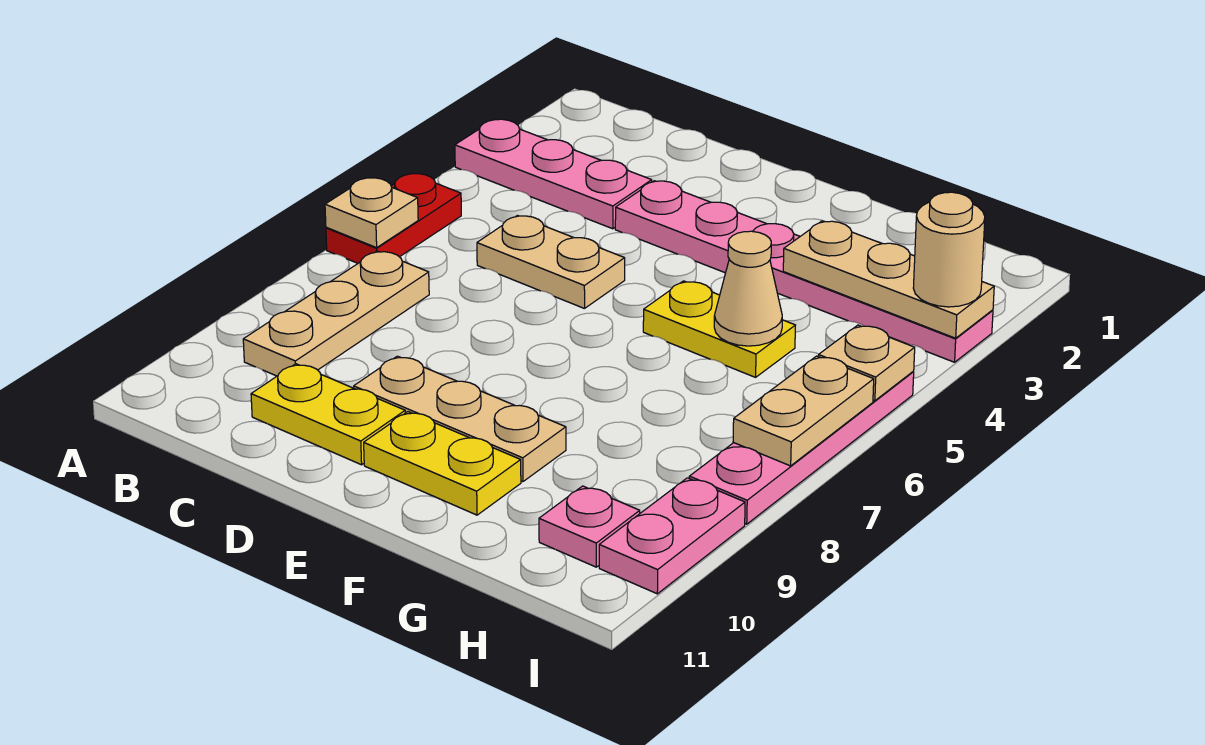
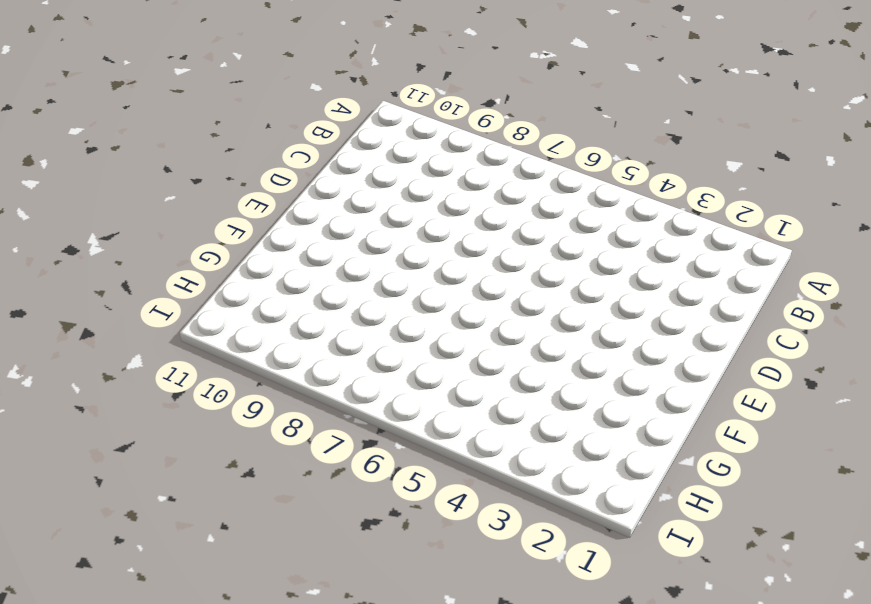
none -> pink plate A3:C3 level 1
none -> red plate A5:A6 level 1
none -> tan plate B7:B9 level 1

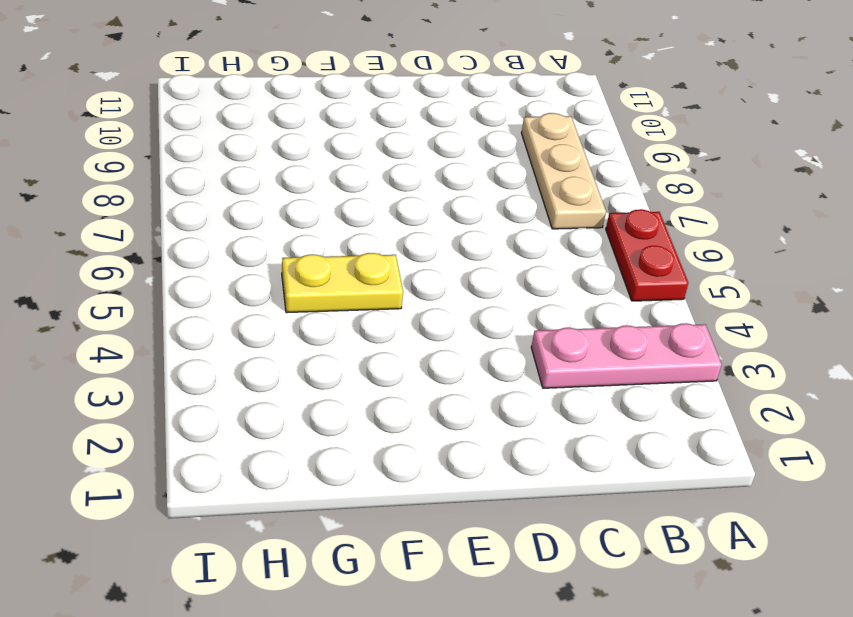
none -> tan plate C5:D5 level 1
none -> yellow plate C10:D10 level 1
none -> pink plate D3:I3 level 1

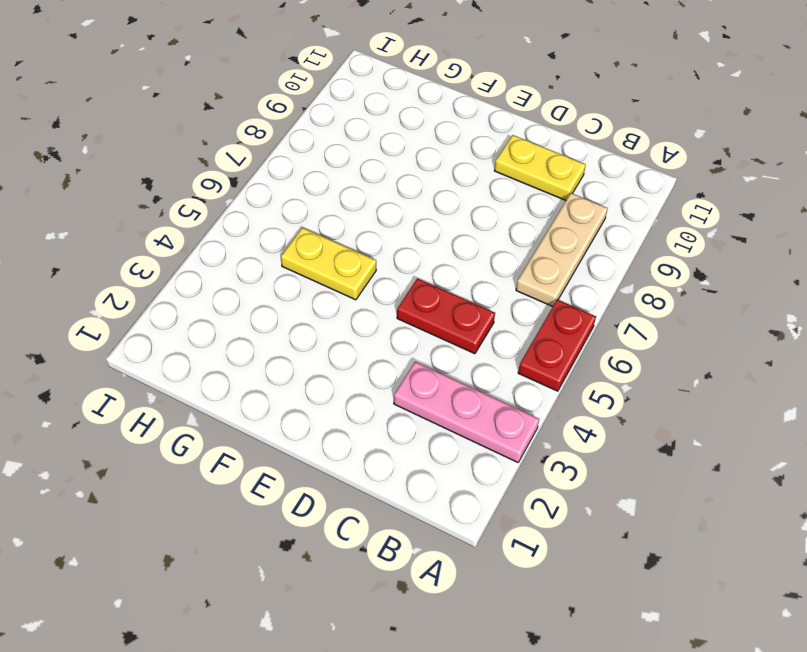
red plate C5:D5 level 1 -> tan plate C5:D5 level 1
none -> pink plate D3:I3 level 1
none -> tan plate D9:F9 level 1
none -> yellow plate E10:F10 level 1

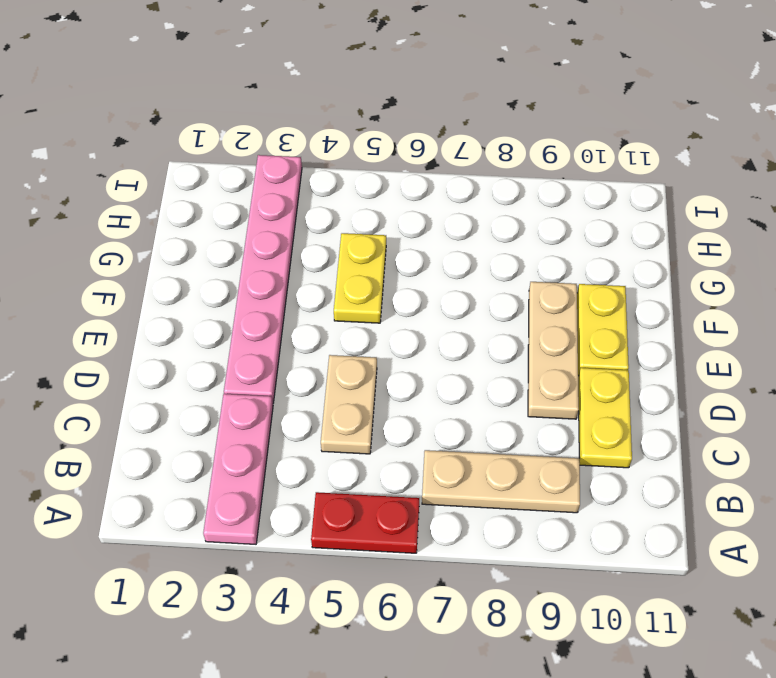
none -> pink plate H10 level 1
none -> pink plate I5:I8 level 1
none -> pink plate I9:I10 level 1

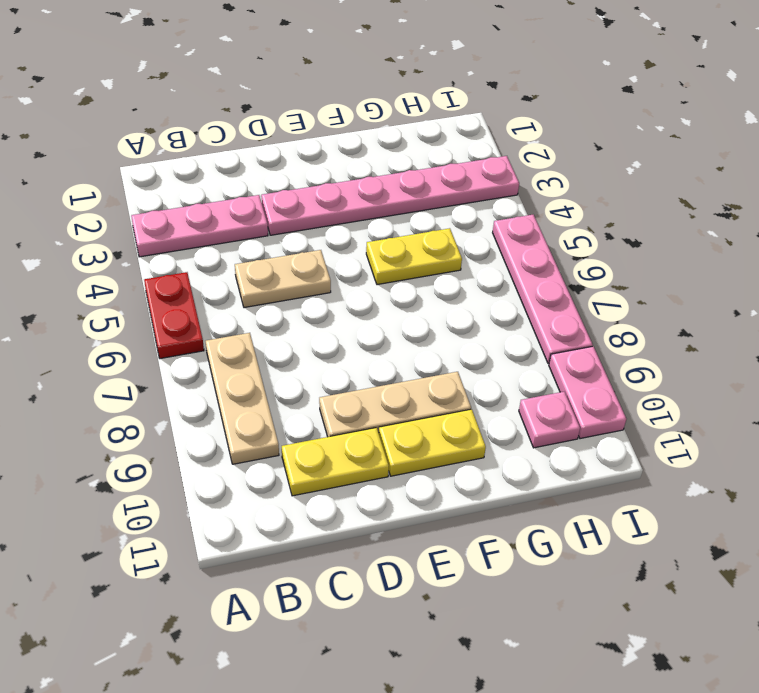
none -> tan plate A6 level 2
none -> tan plate G3:I3 level 2
none -> tan cone G5 level 2

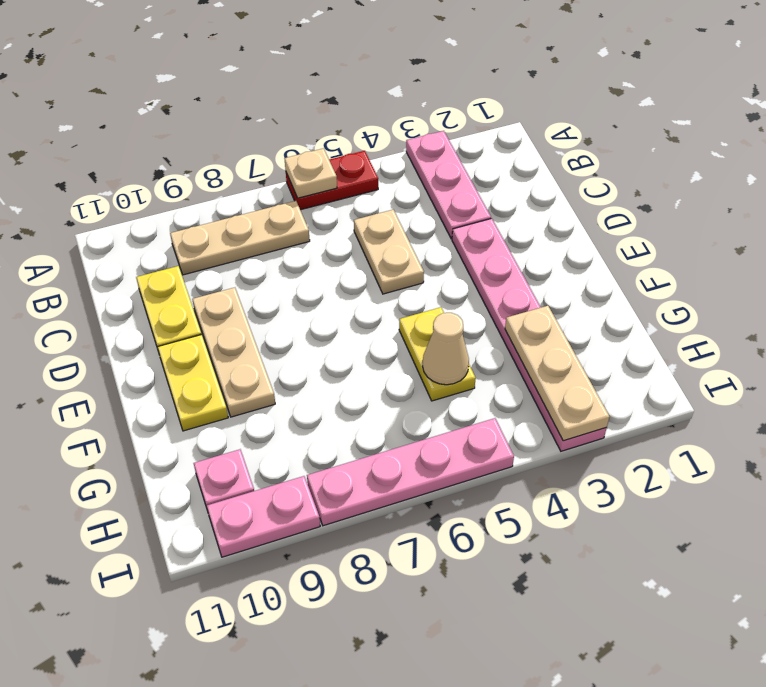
none -> tan plate I5 level 2
none -> tan plate I6:I7 level 2
none -> tan round brick I3 level 3

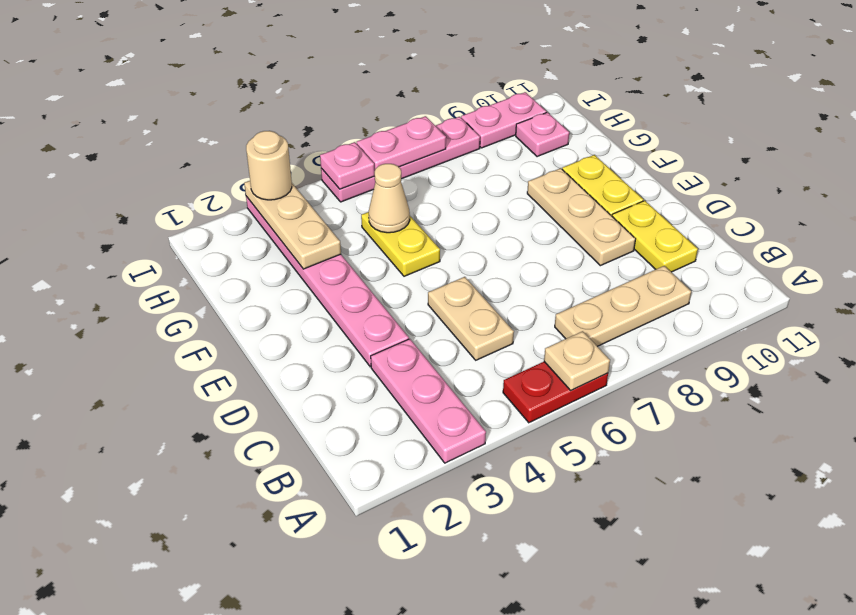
pink plate I5 level 2 -> tan plate I5 level 2
pink plate I6:I7 level 2 -> tan plate I6:I7 level 2

